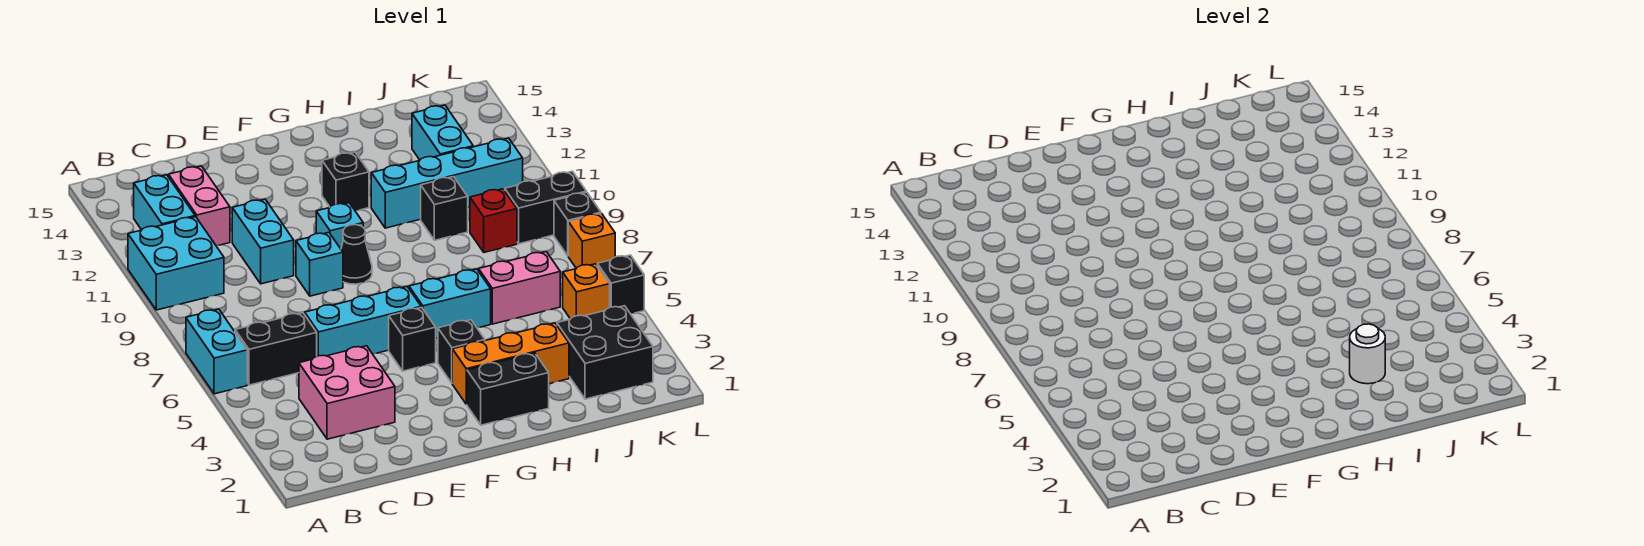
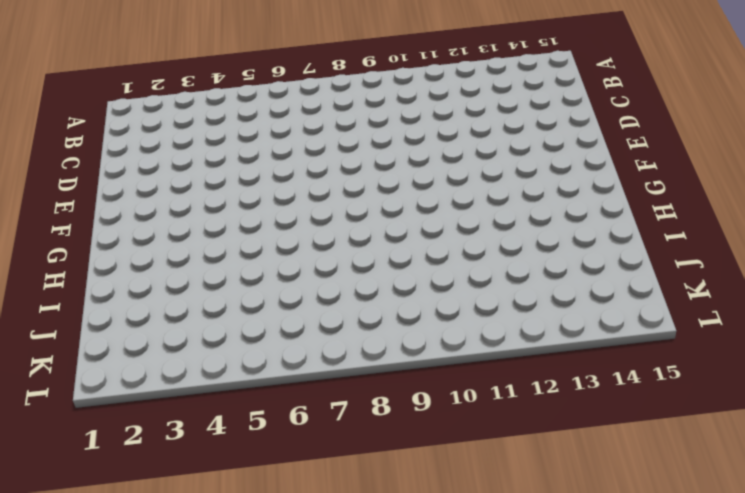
none -> cyan brick A6:A7 level 1
none -> cyan brick A10:B11 level 1
none -> black brick B6:C6 level 1

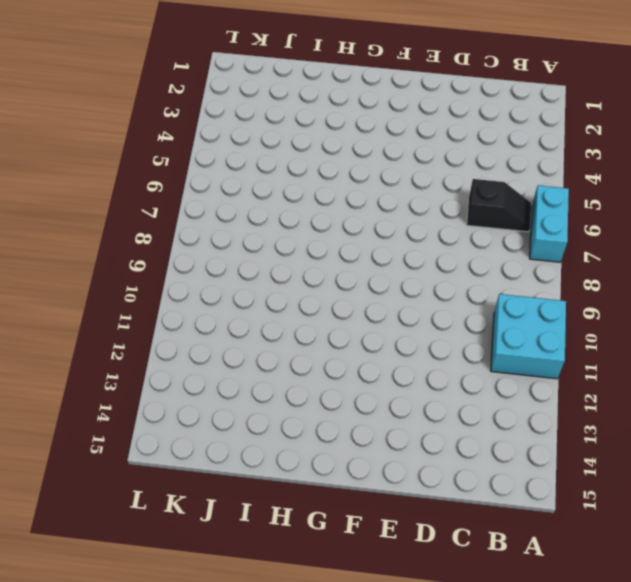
black slope B6:C6 level 1 top C -> black brick B6:C6 level 1
none -> cyan brick B12:B13 level 1
none -> pink brick C3:D4 level 1
none -> pink brick C12:C13 level 1

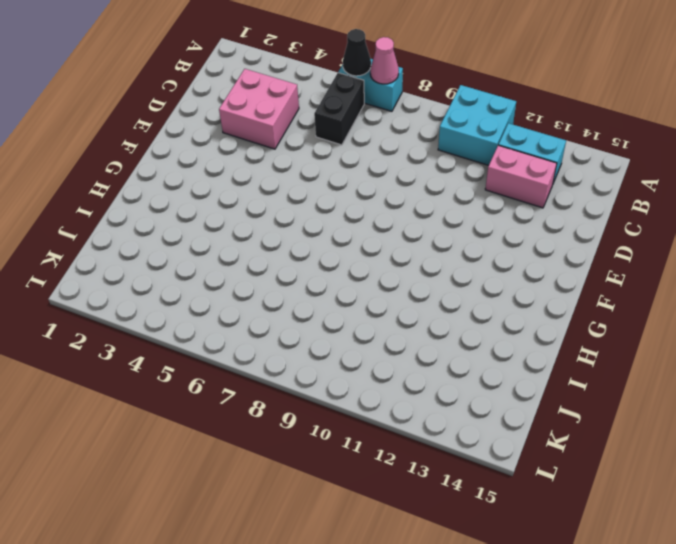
black cone A6 level 2 -> black cone F9 level 1
pink cone A7 level 2 -> none
none -> cyan brick D6:F6 level 1
none -> cyan brick D10:D11 level 1
none -> cyan brick E9 level 1

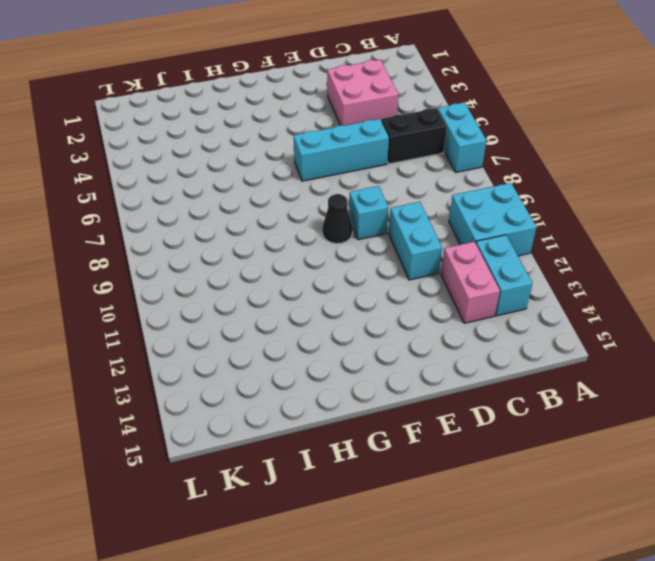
none -> black brick F5 level 1
none -> cyan brick F10 level 1
none -> black brick G2:H2 level 1

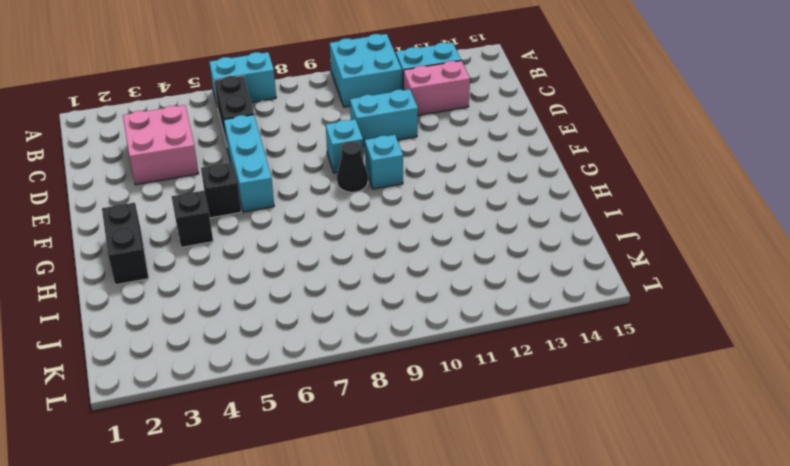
none -> orange brick G3:I3 level 1
none -> cyan brick G6:H6 level 1
none -> black brick G12 level 1

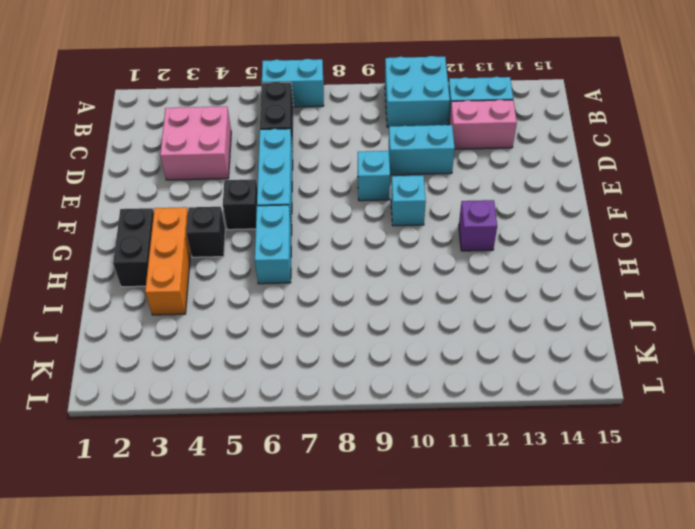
purple brick G12 level 1 -> black brick G12 level 1
none -> black cone F9 level 1
none -> cyan brick H11:K11 level 1
none -> pink brick I6:J6 level 1

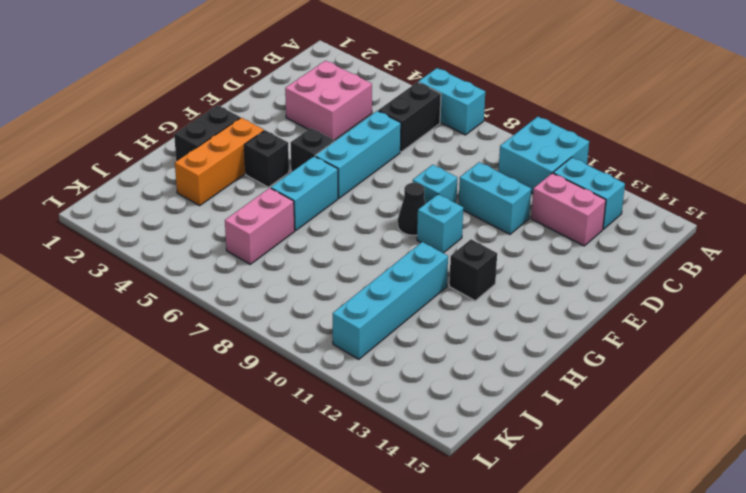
none -> black brick I10 level 1
none -> black brick J2:K3 level 1
none -> red brick J9 level 1

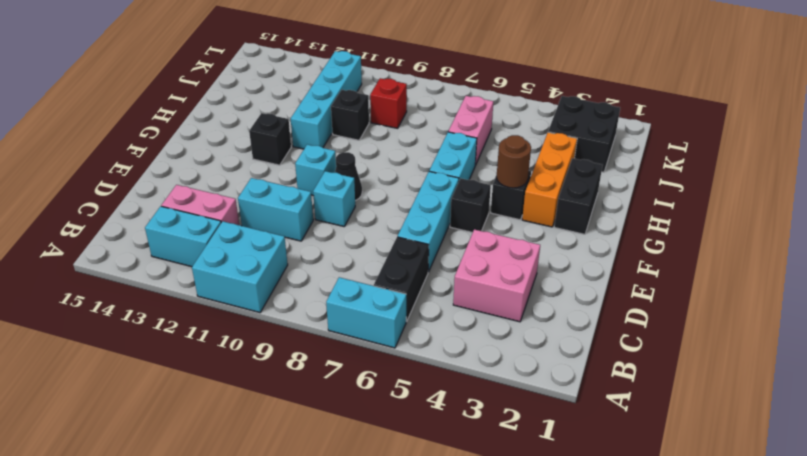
brown round brick G4 level 2 -> none
none -> cyan brick J12:J13 level 1
none -> orange brick K5 level 1
none -> black brick K9:L9 level 1

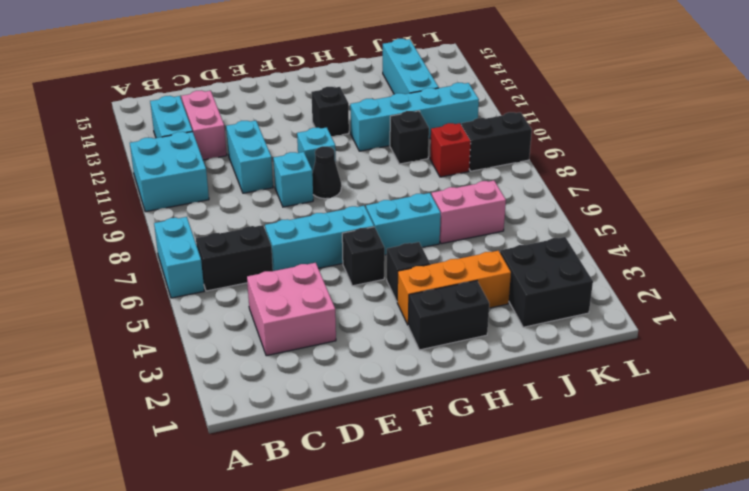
cyan brick J12:J14 level 1 -> cyan brick J12:J13 level 1
none -> orange brick K5 level 1
none -> black brick L5 level 1
none -> orange brick L7 level 1

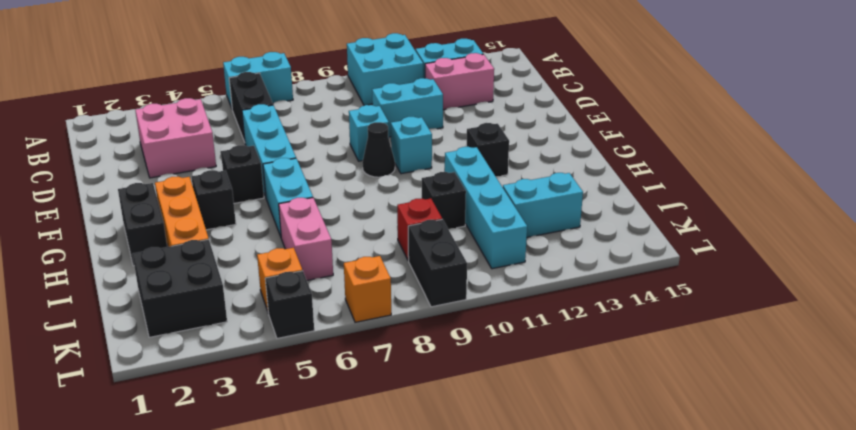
none -> black brick L8 level 1
none -> white round brick I3 level 2

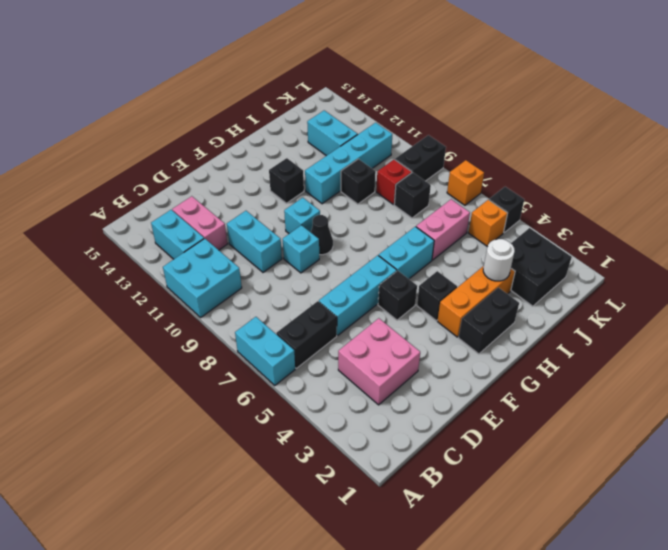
black brick J8 level 1 -> black brick L8 level 1

